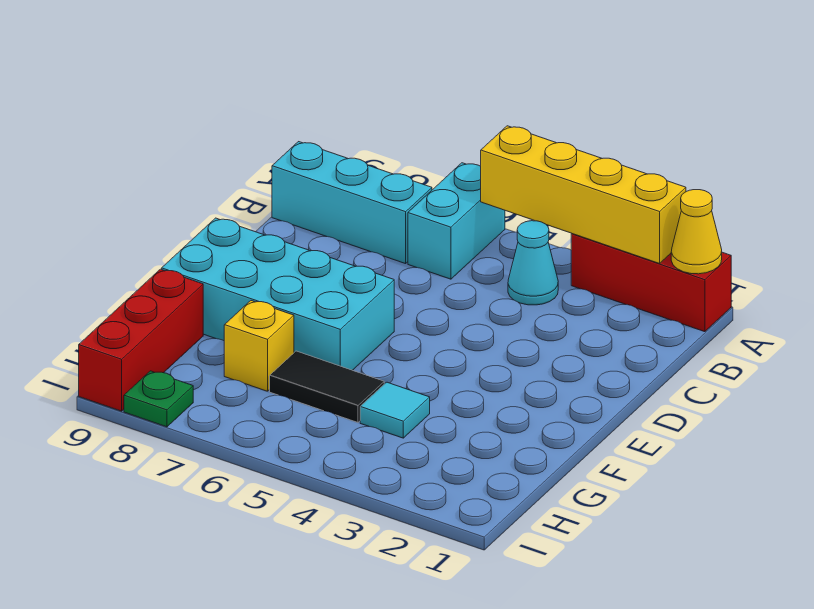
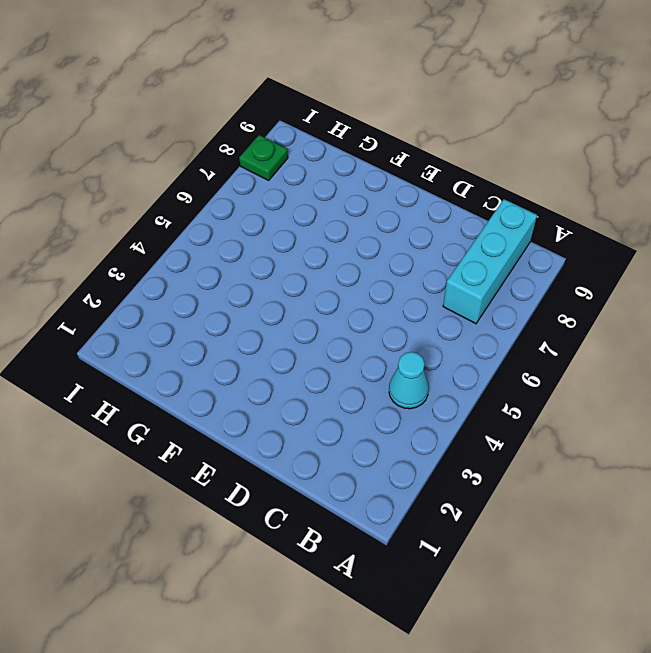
none -> red brick A1:A3 level 1
none -> cyan brick A6:B6 level 1
none -> cyan brick E6:F9 level 1

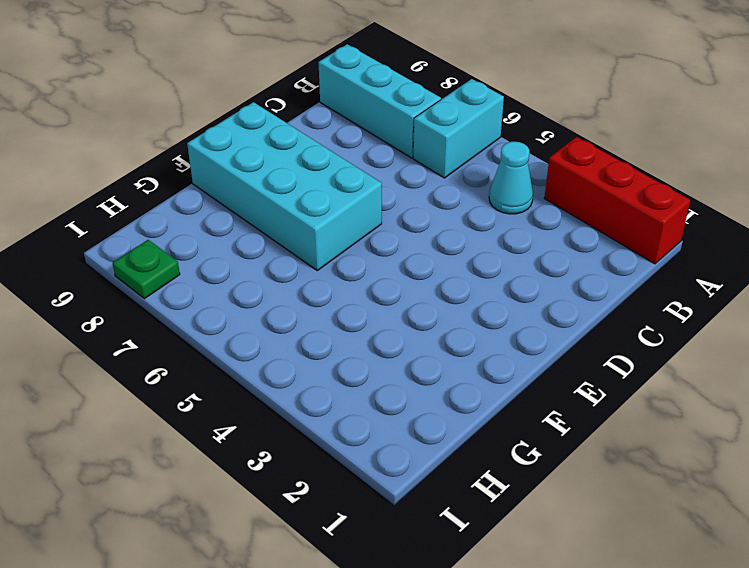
none -> cyan tile G4 level 1
none -> black tile G5:G6 level 1
none -> yellow brick G7 level 1

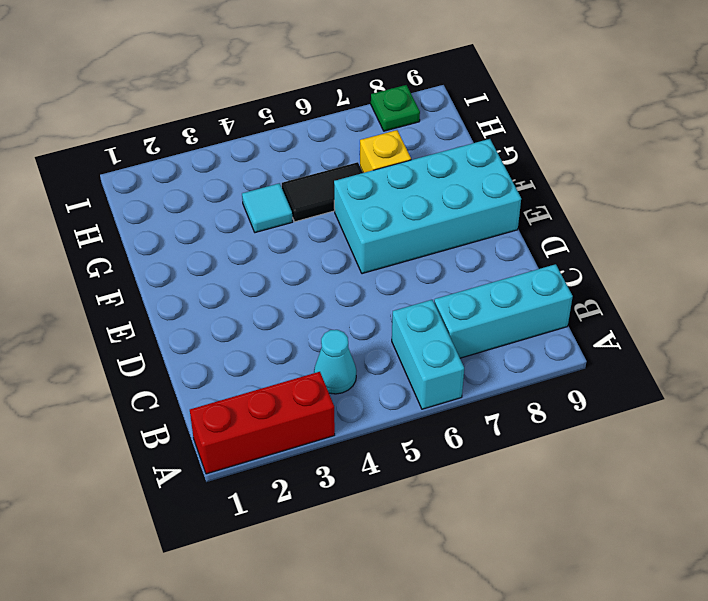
none -> red brick G9:I9 level 1
none -> yellow cone A1 level 2
none -> yellow brick A2:A5 level 2

